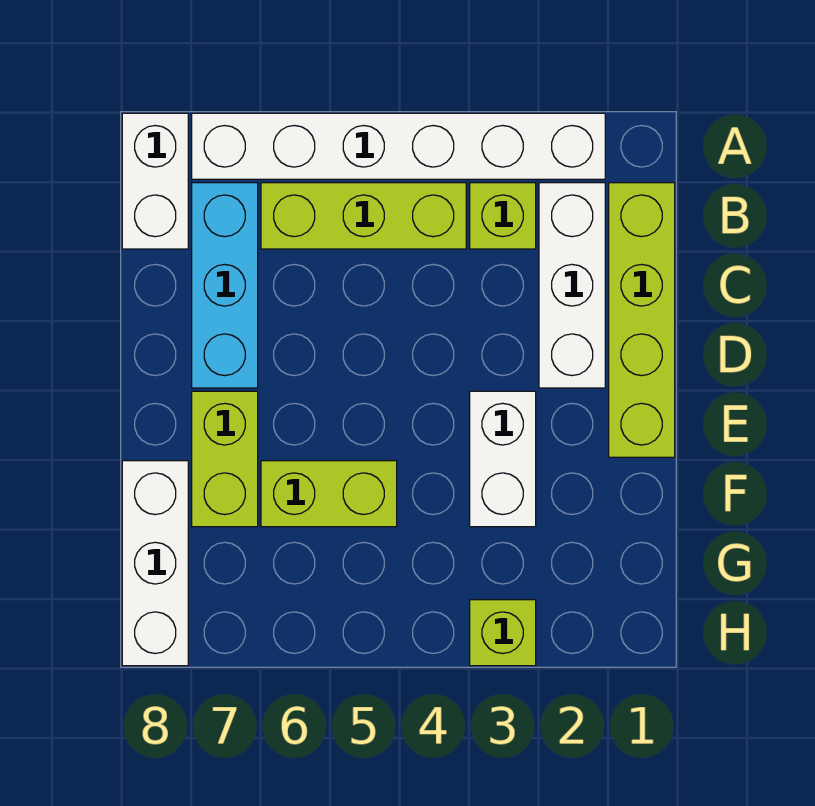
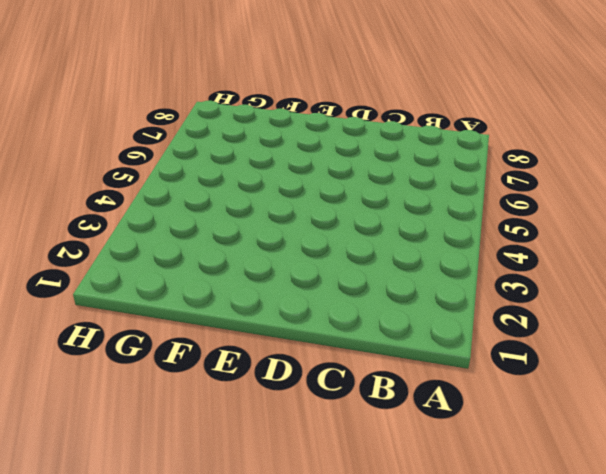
none -> white brick A2:A7 level 1
none -> white brick A8:B8 level 1
none -> lime brick B1:E1 level 1

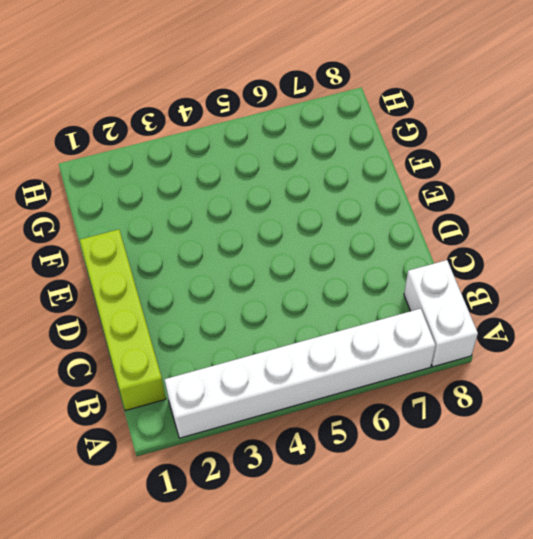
none -> white brick B2:D2 level 1
none -> lime brick B3 level 1
none -> lime brick B4:B6 level 1

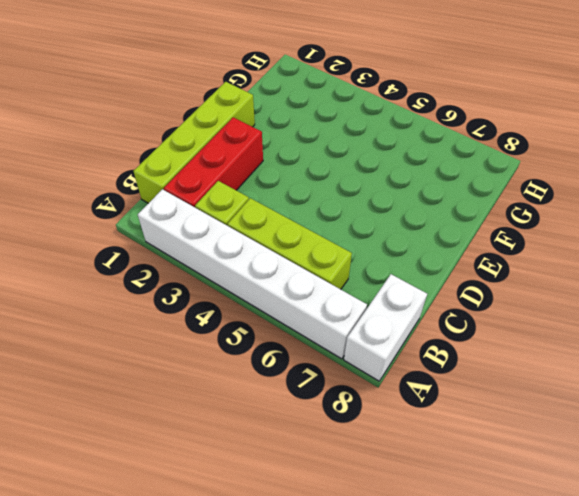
red brick B2:D2 level 1 -> white brick B2:D2 level 1
none -> cyan brick B7:D7 level 1
none -> white brick E3:F3 level 1
none -> lime brick E7:F7 level 1

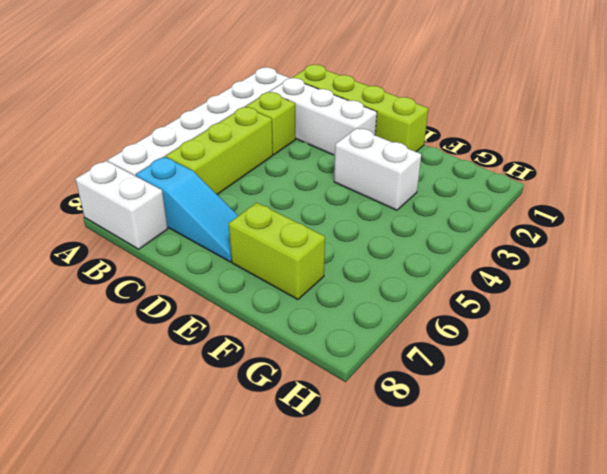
cyan slope B7:D7 level 1 top B -> cyan brick B7:D7 level 1
none -> lime brick F5:F6 level 1
none -> white brick F8:H8 level 1
none -> lime brick H3 level 1

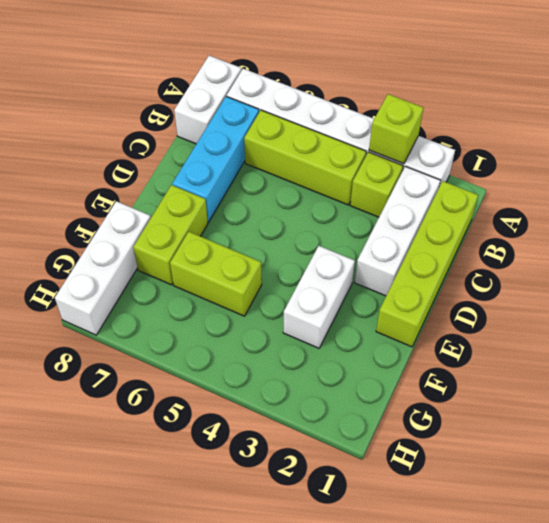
lime brick A3 level 2 -> lime brick H3 level 1

